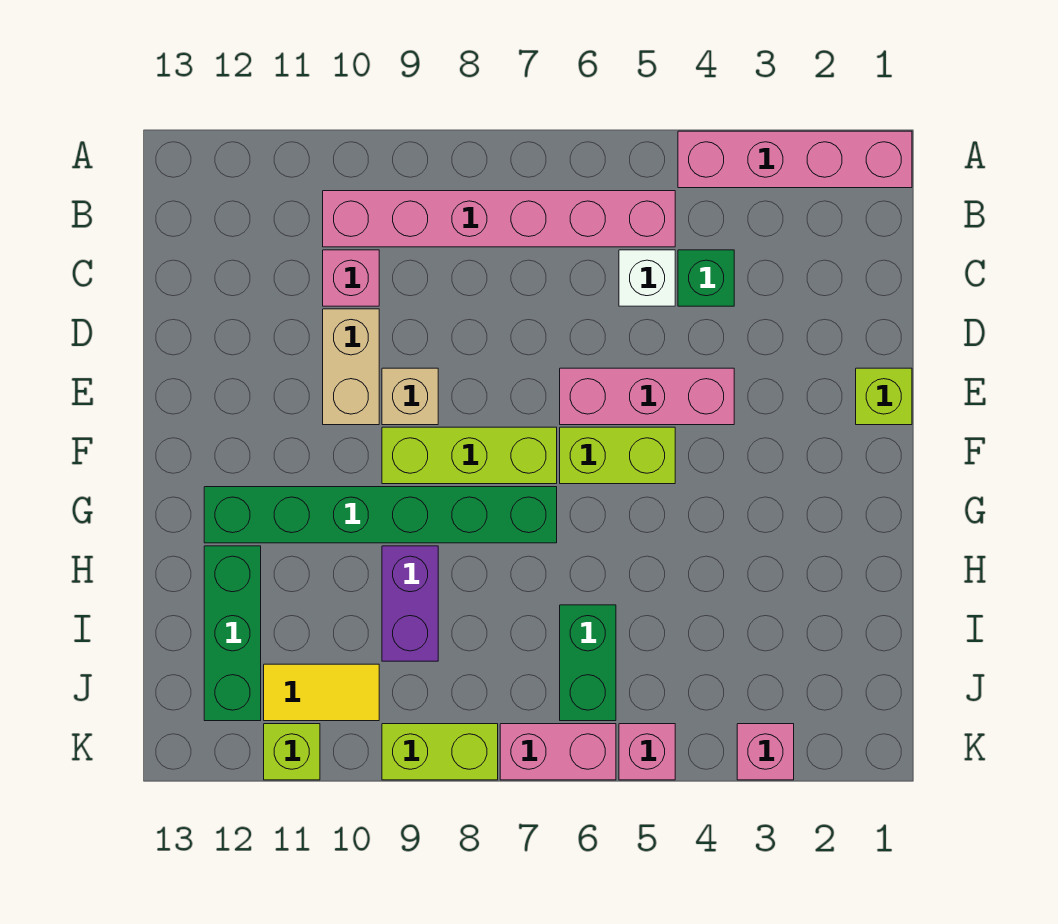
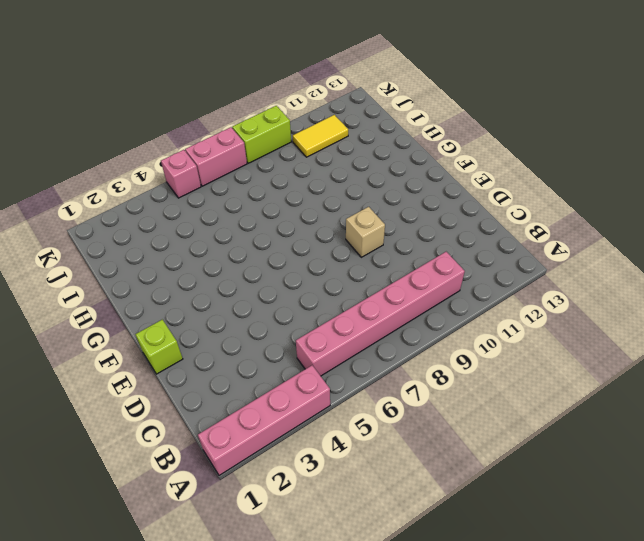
none -> green brick C4 level 1
none -> white brick C5 level 1
none -> pink brick C10 level 1

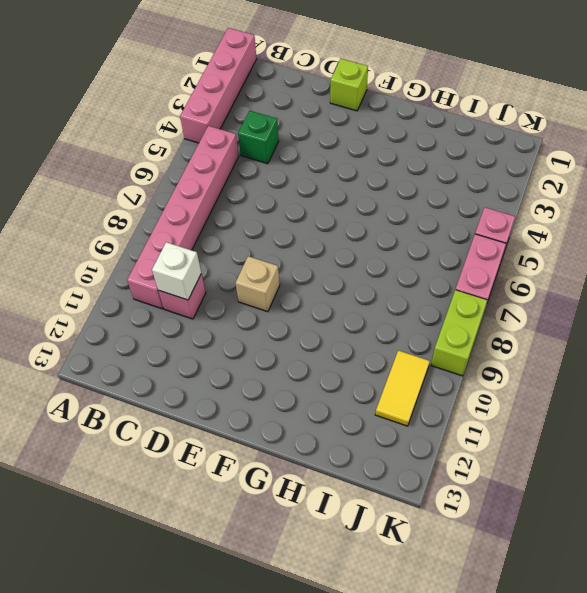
white brick C10 level 2 -> white brick C5 level 1
none -> tan brick D10:E10 level 1
none -> pink brick E4:E6 level 1
none -> lime brick F5:F6 level 1

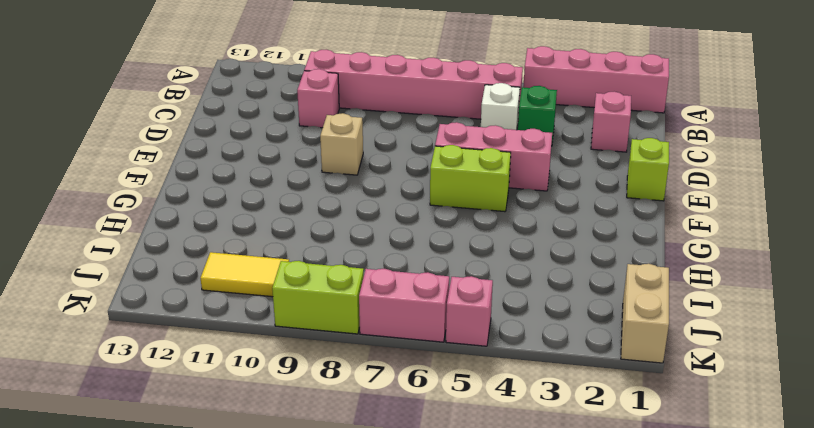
pink brick C2 level 1 -> pink brick K3 level 1
tan brick J1:K1 level 1 -> tan brick D10:E10 level 1
none -> lime brick F7:F9 level 1
none -> green brick G7:G12 level 1
none -> purple brick H9:I9 level 1

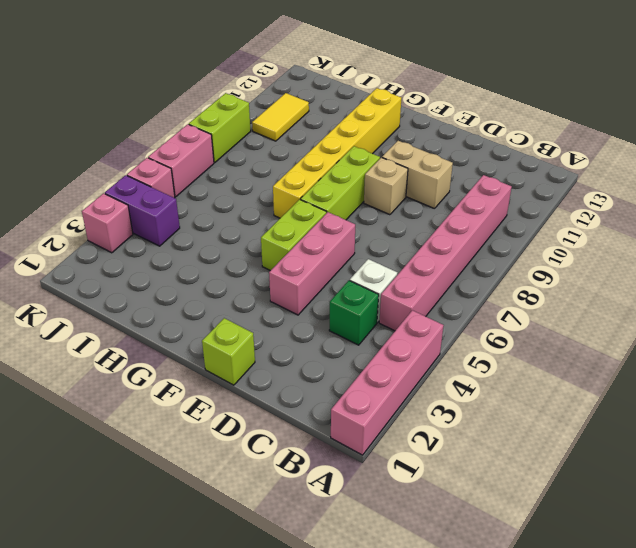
yellow brick G7:G12 level 1 -> green brick G7:G12 level 1
purple brick J4:K4 level 1 -> purple brick H9:I9 level 1
none -> pink brick C10 level 1
none -> green brick H12:J12 level 1
none -> green brick I6:J6 level 1

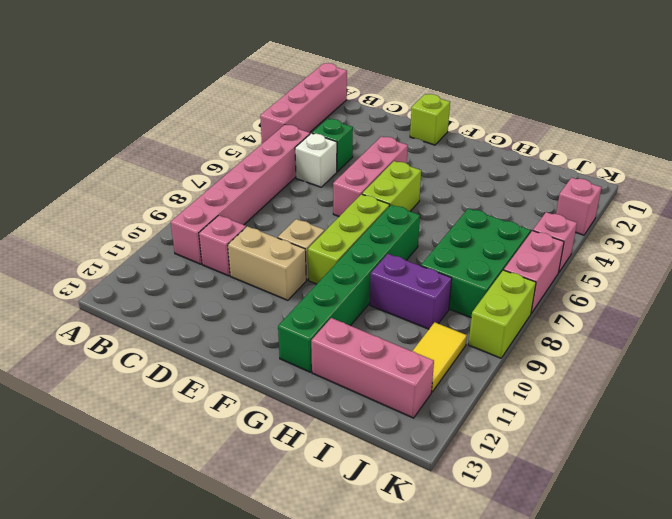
pink brick H12:J12 level 1 -> green brick H12:J12 level 1
green brick I6:J8 level 1 -> green brick I6:J6 level 1
none -> lime brick K11 level 1

